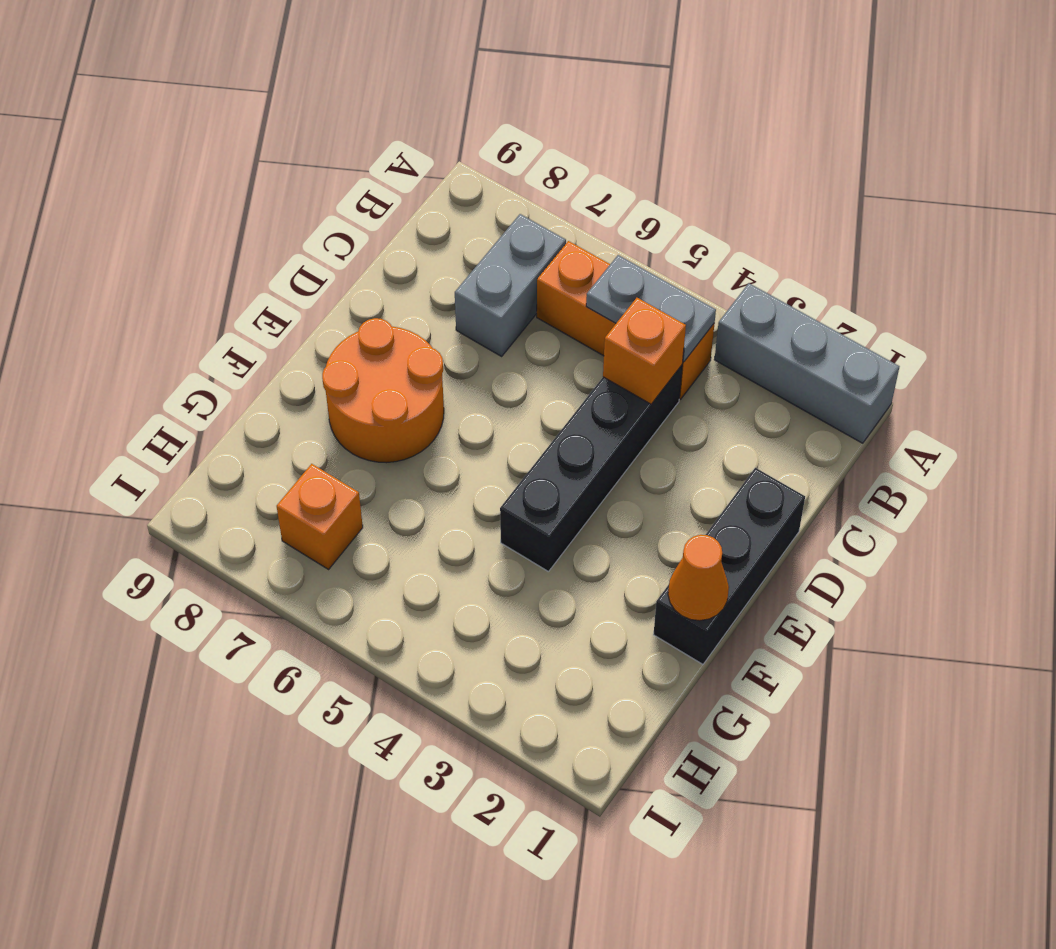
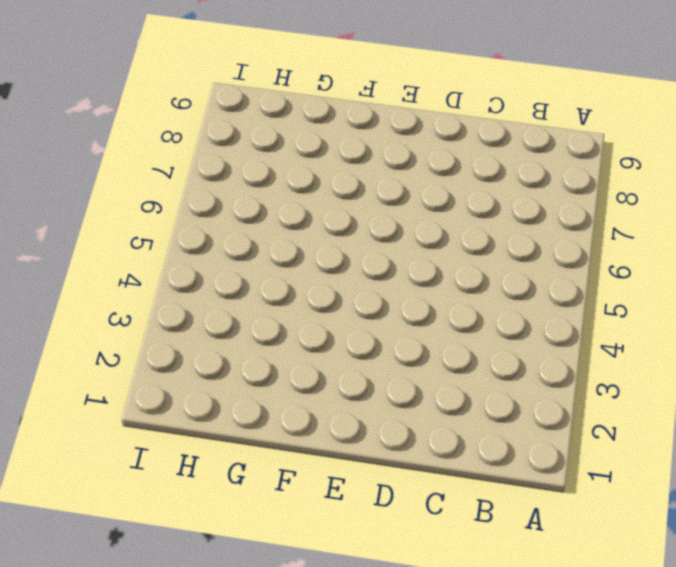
none -> grey brick A1:A3 level 1
none -> orange brick B4:B6 level 1

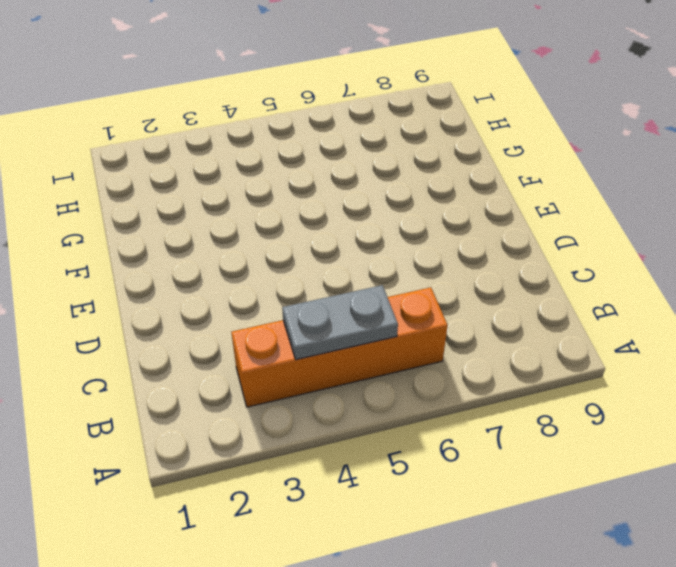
orange brick B3:B6 level 1 -> orange brick B4:B6 level 1
none -> grey brick A1:A3 level 1
none -> grey brick B7:C7 level 1

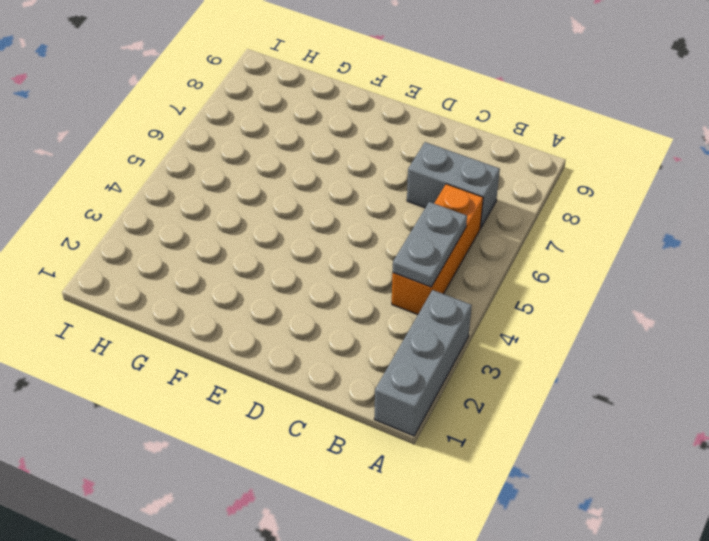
none -> black brick C4:F4 level 1
none -> black brick D1:F1 level 1

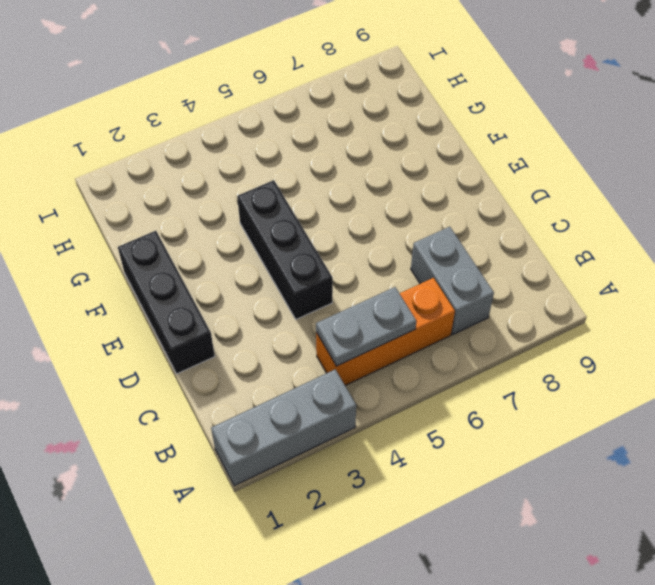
black brick D4:F4 level 1 -> black brick C4:F4 level 1
none -> orange round brick E7:F8 level 1
none -> orange brick H7 level 1

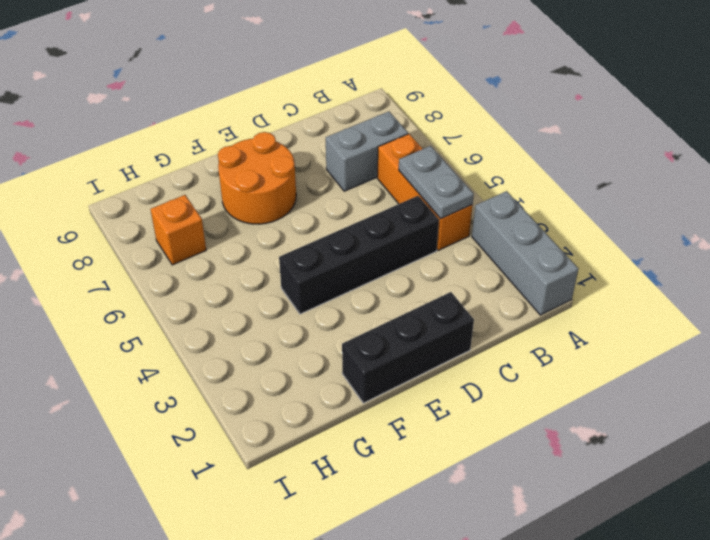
none -> orange brick C4 level 2
none -> orange cone F1 level 2

